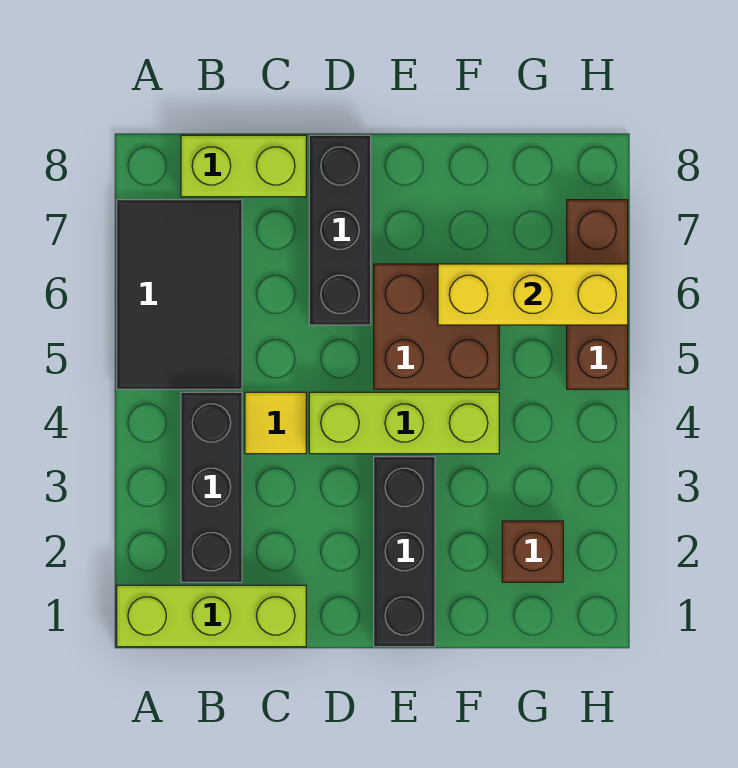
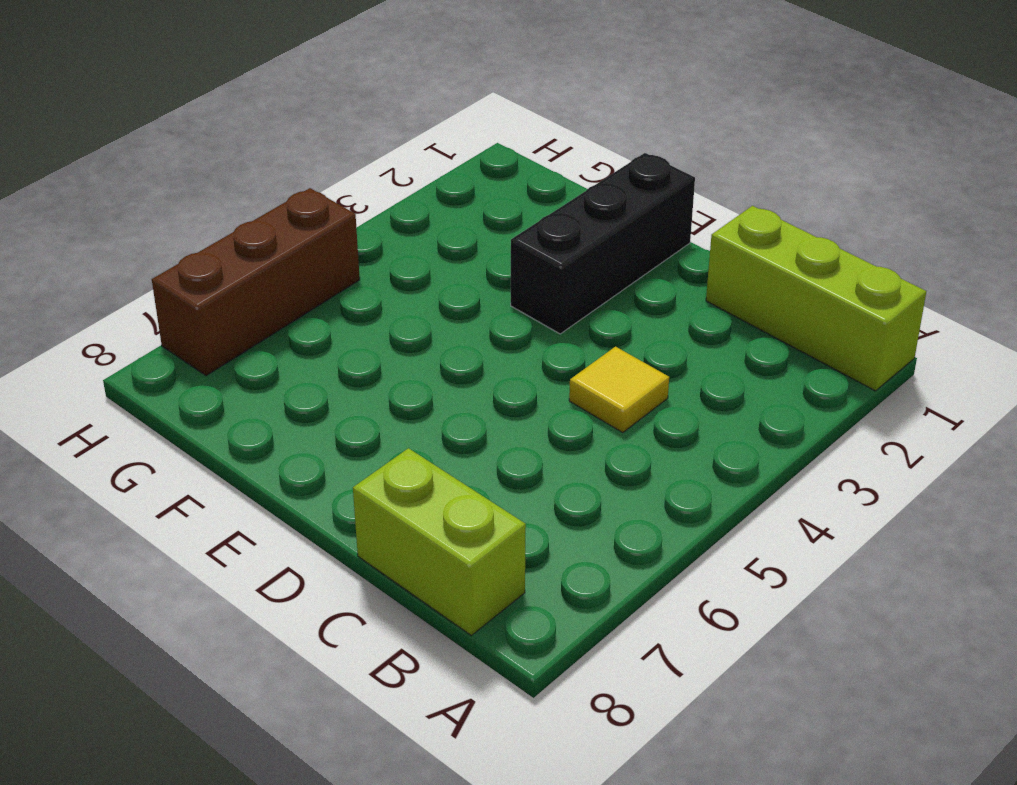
none -> black tile A5:B7 level 1
none -> black brick B2:B4 level 1
none -> lime brick D4:F4 level 1

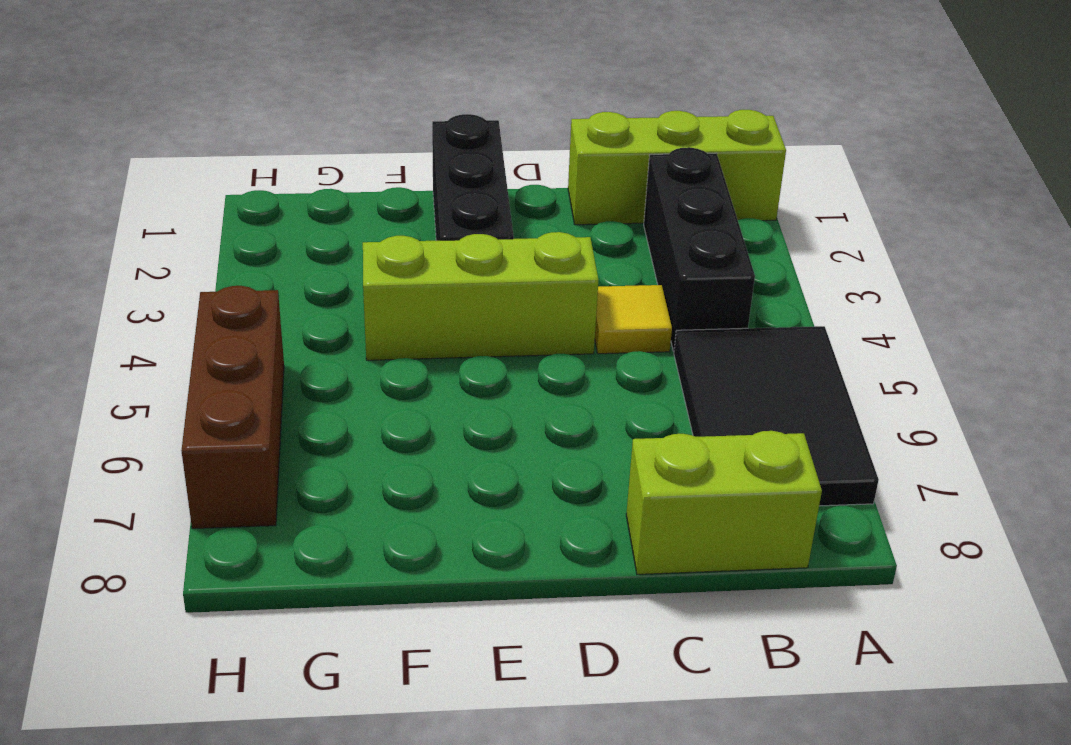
none -> black brick D6:D8 level 1
none -> brown brick E5:F6 level 1
none -> brown brick G2 level 1

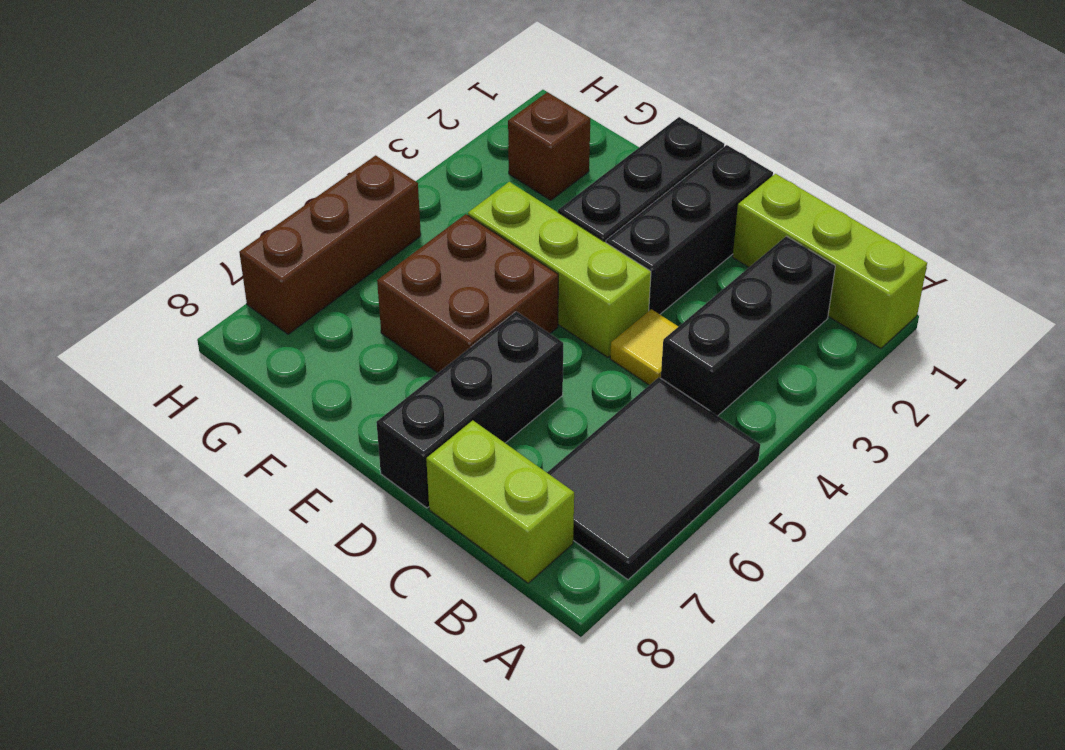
black brick D1:D3 level 1 -> none
none -> yellow brick F6:H6 level 2

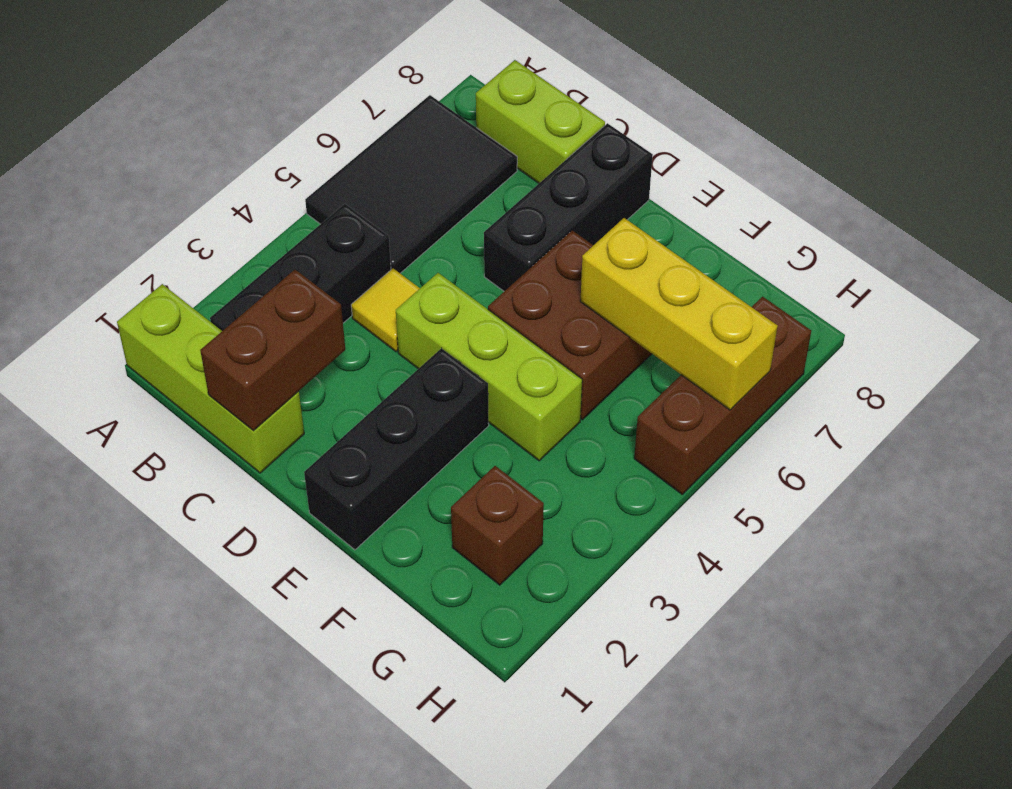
brown brick C1:C2 level 2 -> none

